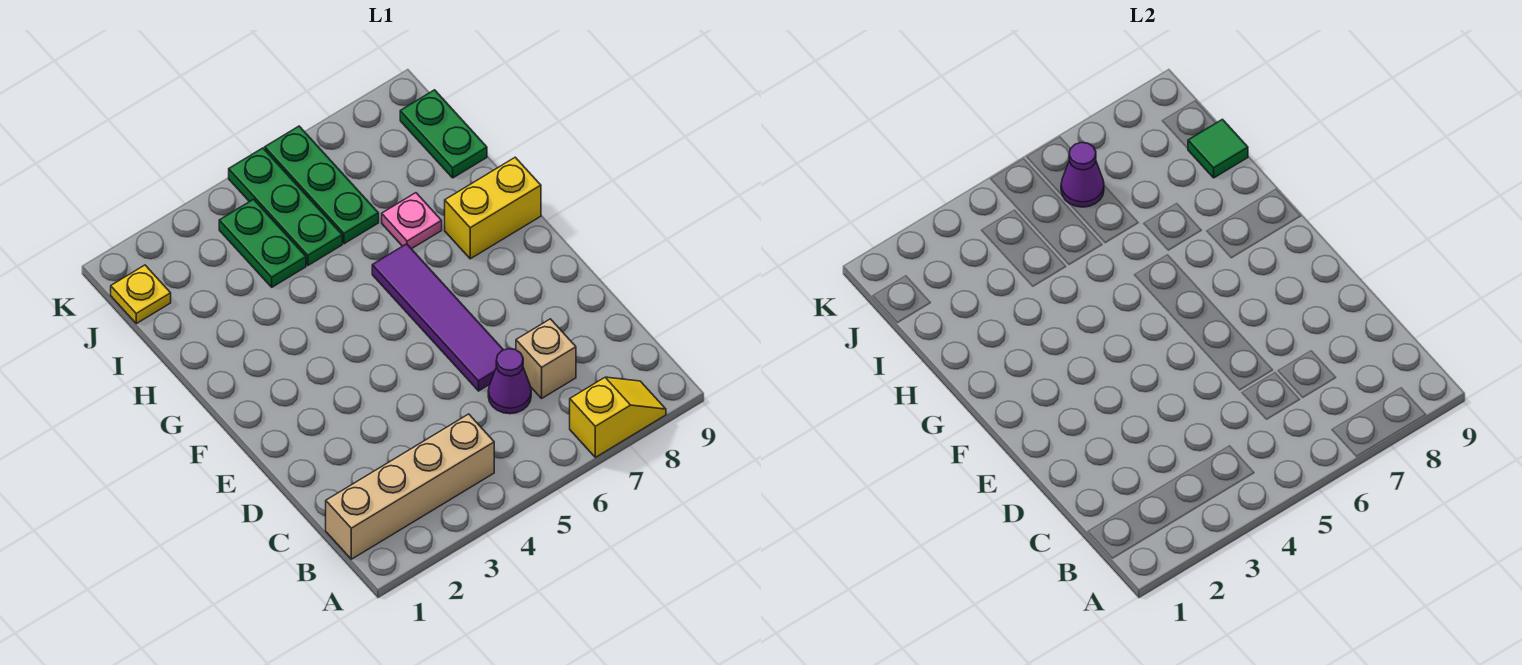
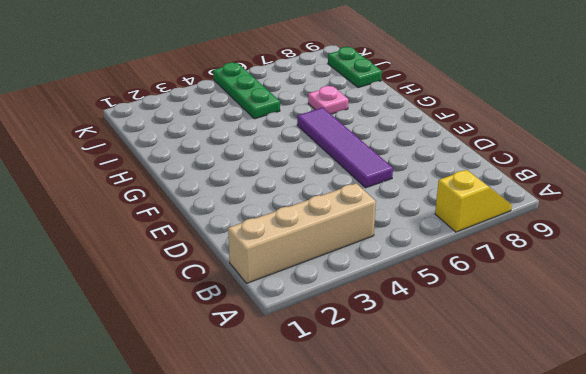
none -> purple cone C6 level 1
none -> tan brick C7 level 1
none -> yellow brick G8:G9 level 1

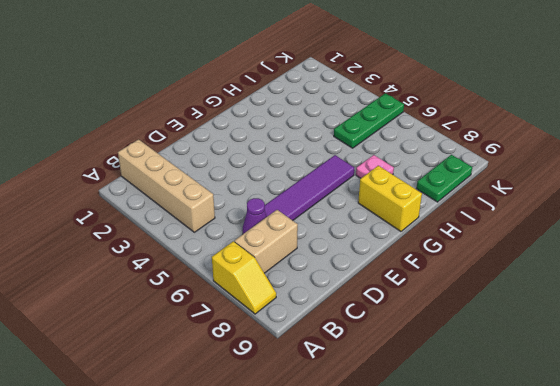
tan brick B7:C7 level 1 -> tan brick C7 level 1
none -> green plate I4:J4 level 1
none -> green plate I6:K6 level 1
none -> yellow plate J1 level 1

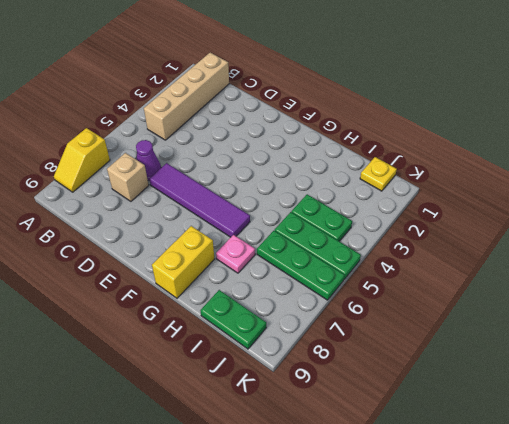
none -> green tile I9 level 2
none -> purple cone J6 level 2

